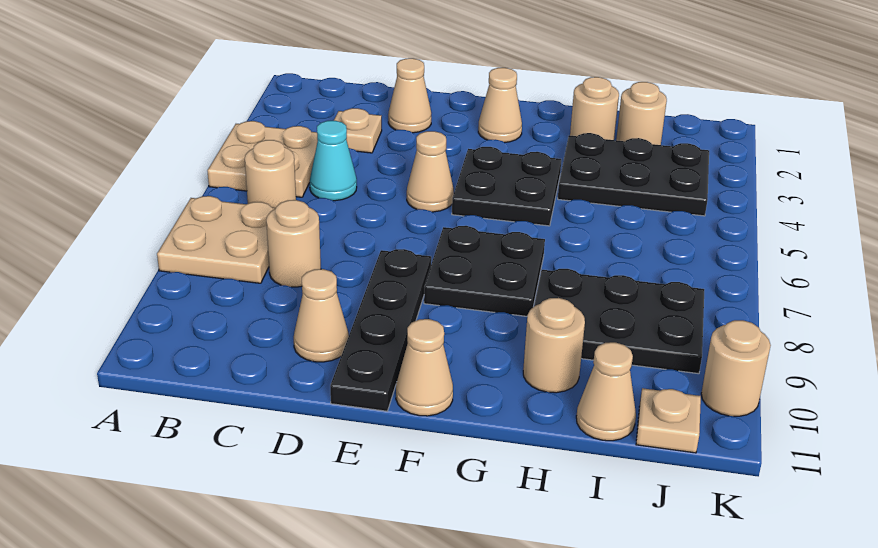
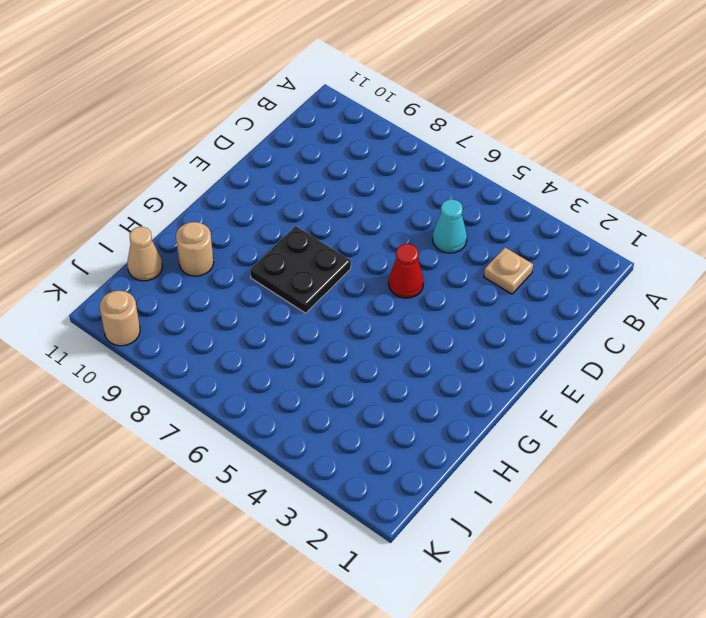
red cone E5 level 1 -> tan cone E5 level 1
none -> tan plate A4:B5 level 1
none -> tan plate A7:B8 level 1
none -> tan round brick B6 level 1

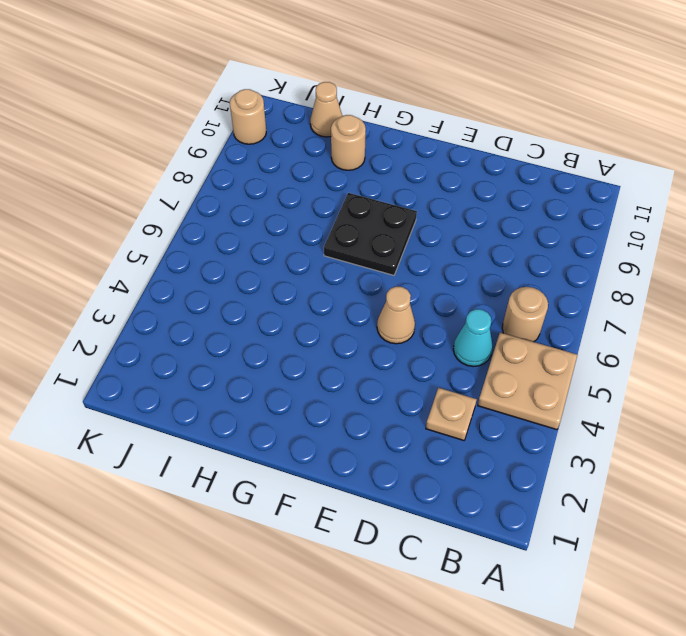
none -> tan plate A7:B8 level 1
none -> tan round brick C8 level 1
none -> tan cone D2 level 1

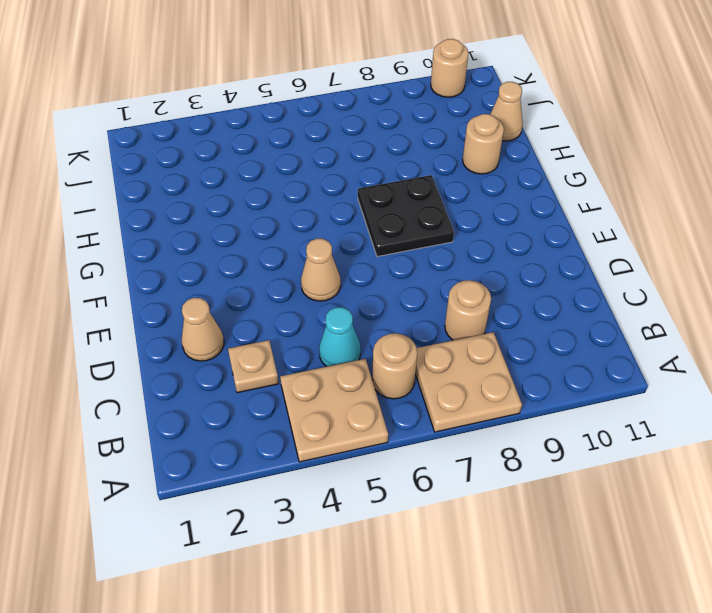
none -> tan cone D10 level 1
none -> black plate E8:E11 level 1
none -> tan cone F2 level 1

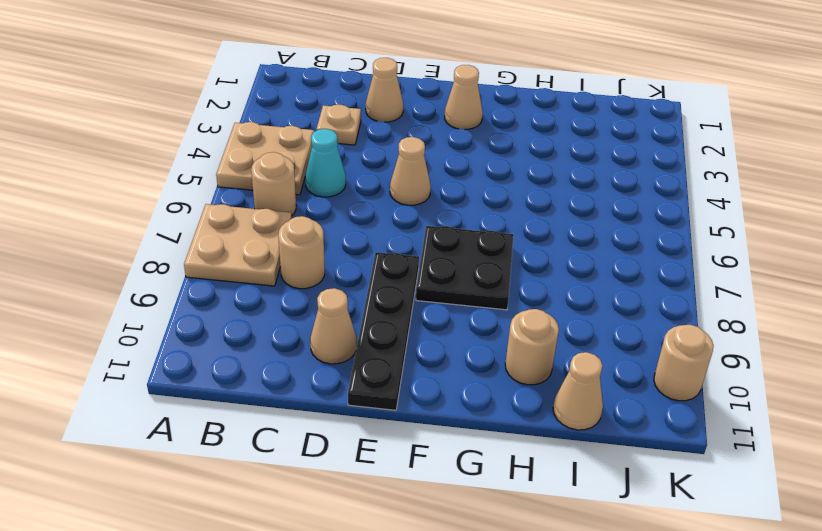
none -> black plate F4:G5 level 1
none -> tan cone F11 level 1
none -> tan round brick H2 level 1

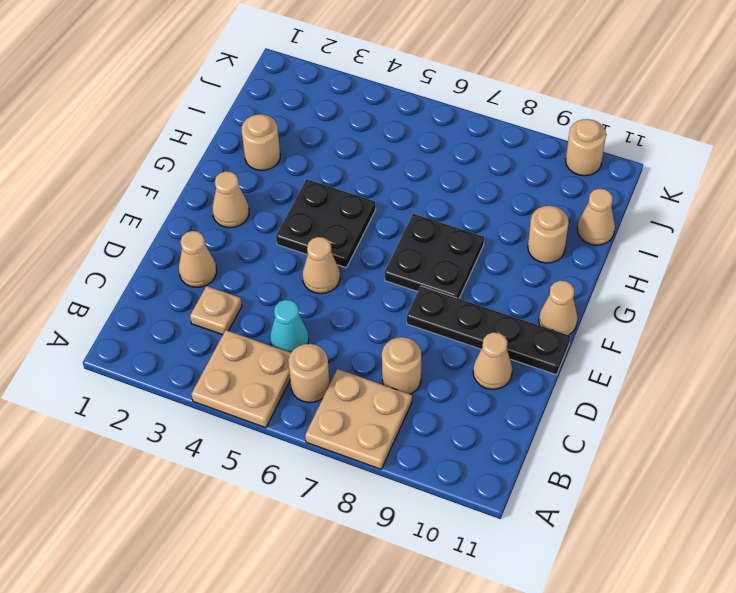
none -> black plate H3:J4 level 1
none -> black plate H8:J9 level 1
none -> tan round brick I2 level 1

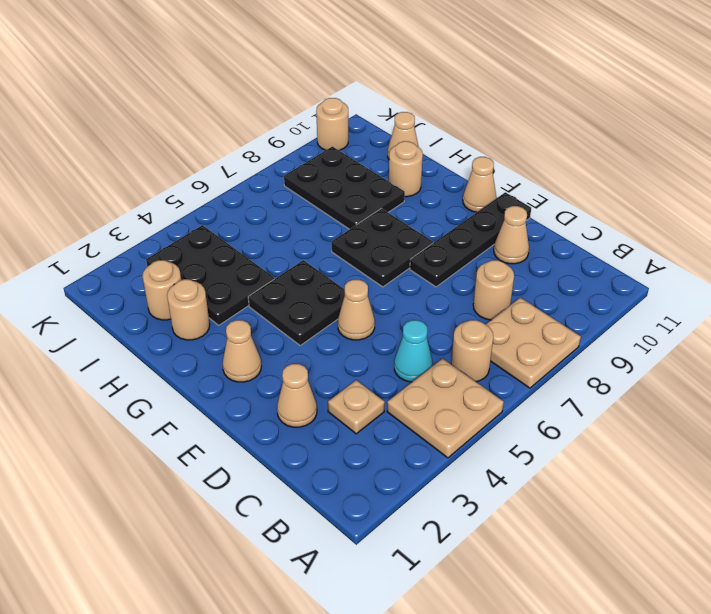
none -> tan plate J11 level 1

